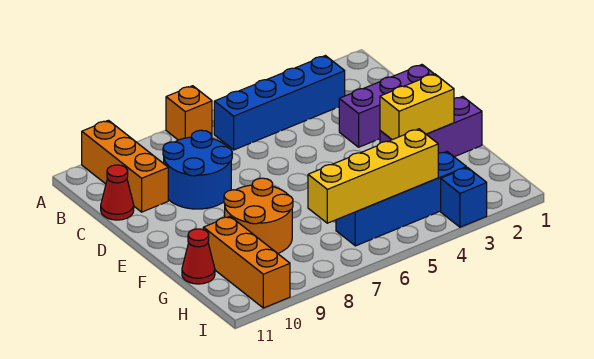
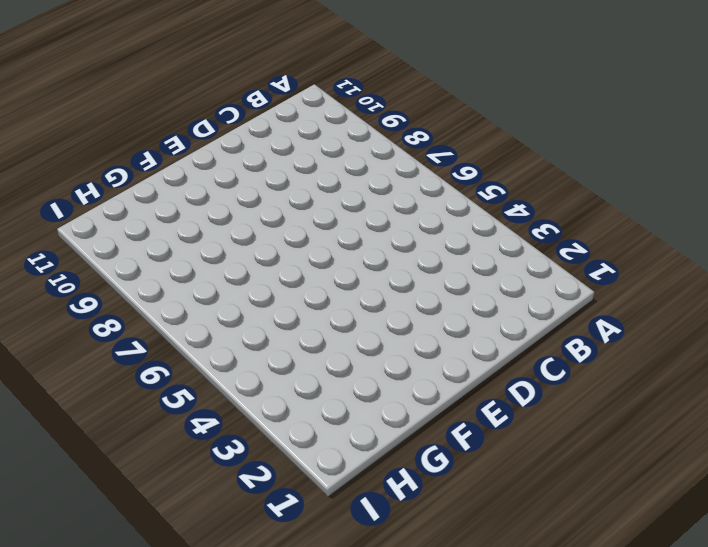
none -> orange brick A7 level 1
none -> orange brick A10:C10 level 1
none -> blue brick B3:B6 level 1

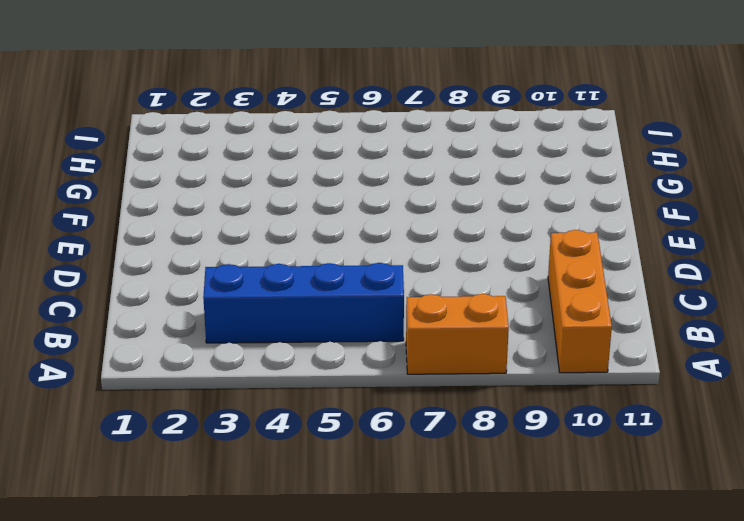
orange brick A7:A8 level 1 -> orange brick A7 level 1
none -> blue round brick C8:D9 level 1
none -> red cone C11 level 1
none -> purple brick D1:D3 level 1

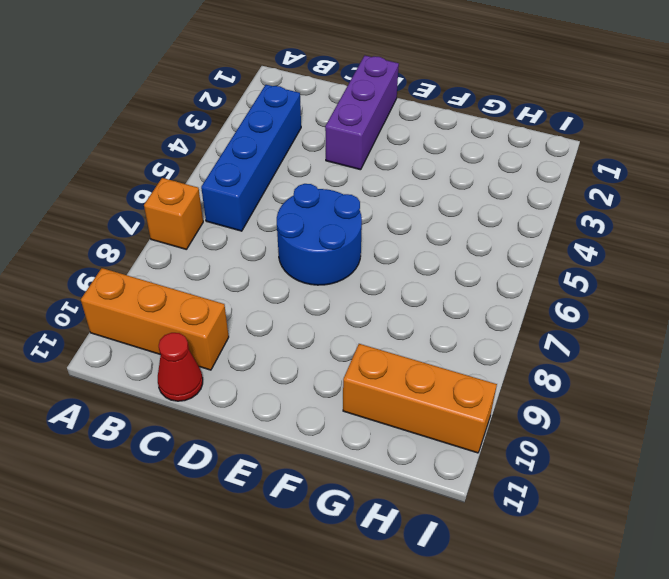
blue round brick D6:E7 level 1 -> blue round brick C8:D9 level 1
none -> purple brick F1:F3 level 1
none -> orange round brick F8:G9 level 1
none -> red cone G11 level 1

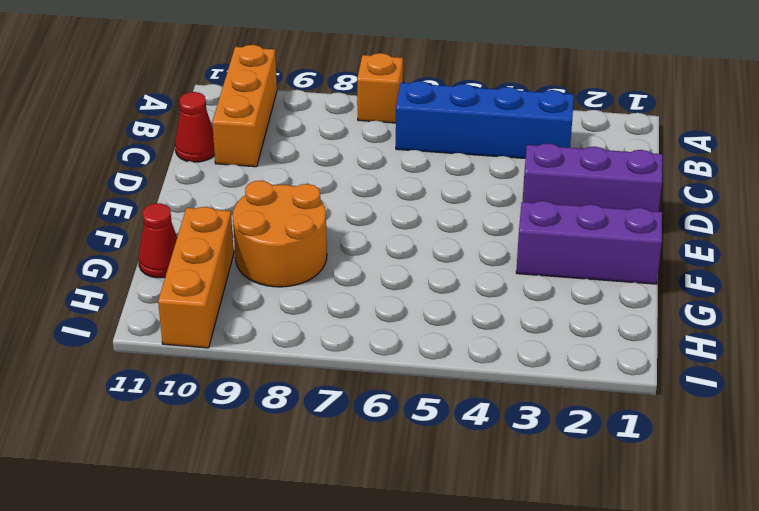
none -> blue round brick C8:D9 level 1
none -> blue brick H3:H6 level 1
none -> blue brick I3 level 1

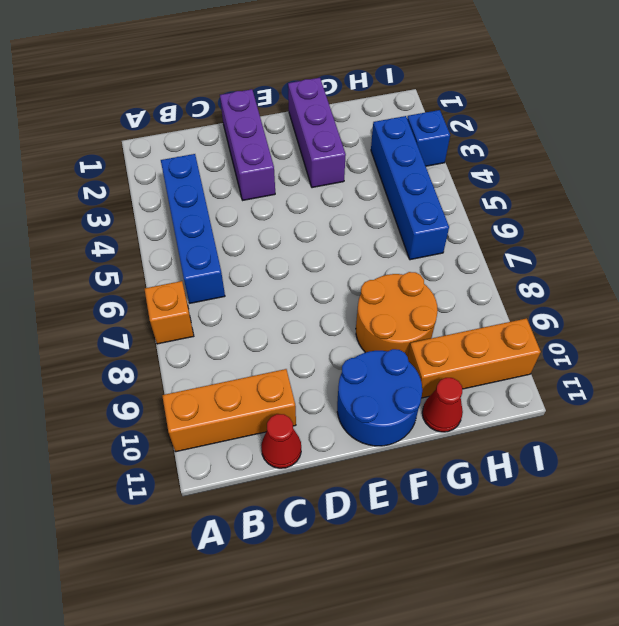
blue round brick E10:F11 level 1 -> blue round brick C8:D9 level 1
none -> yellow brick F2:F3 level 2
none -> yellow brick H4:H7 level 2

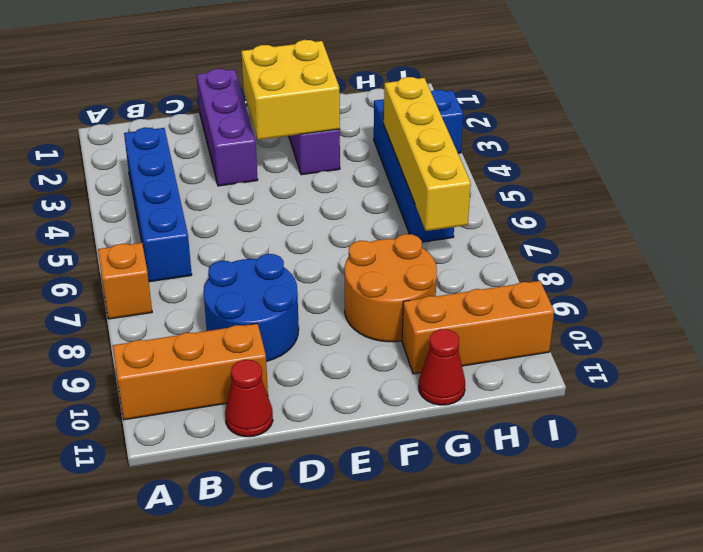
yellow brick E2:F3 level 2 -> yellow brick F2:F3 level 2

